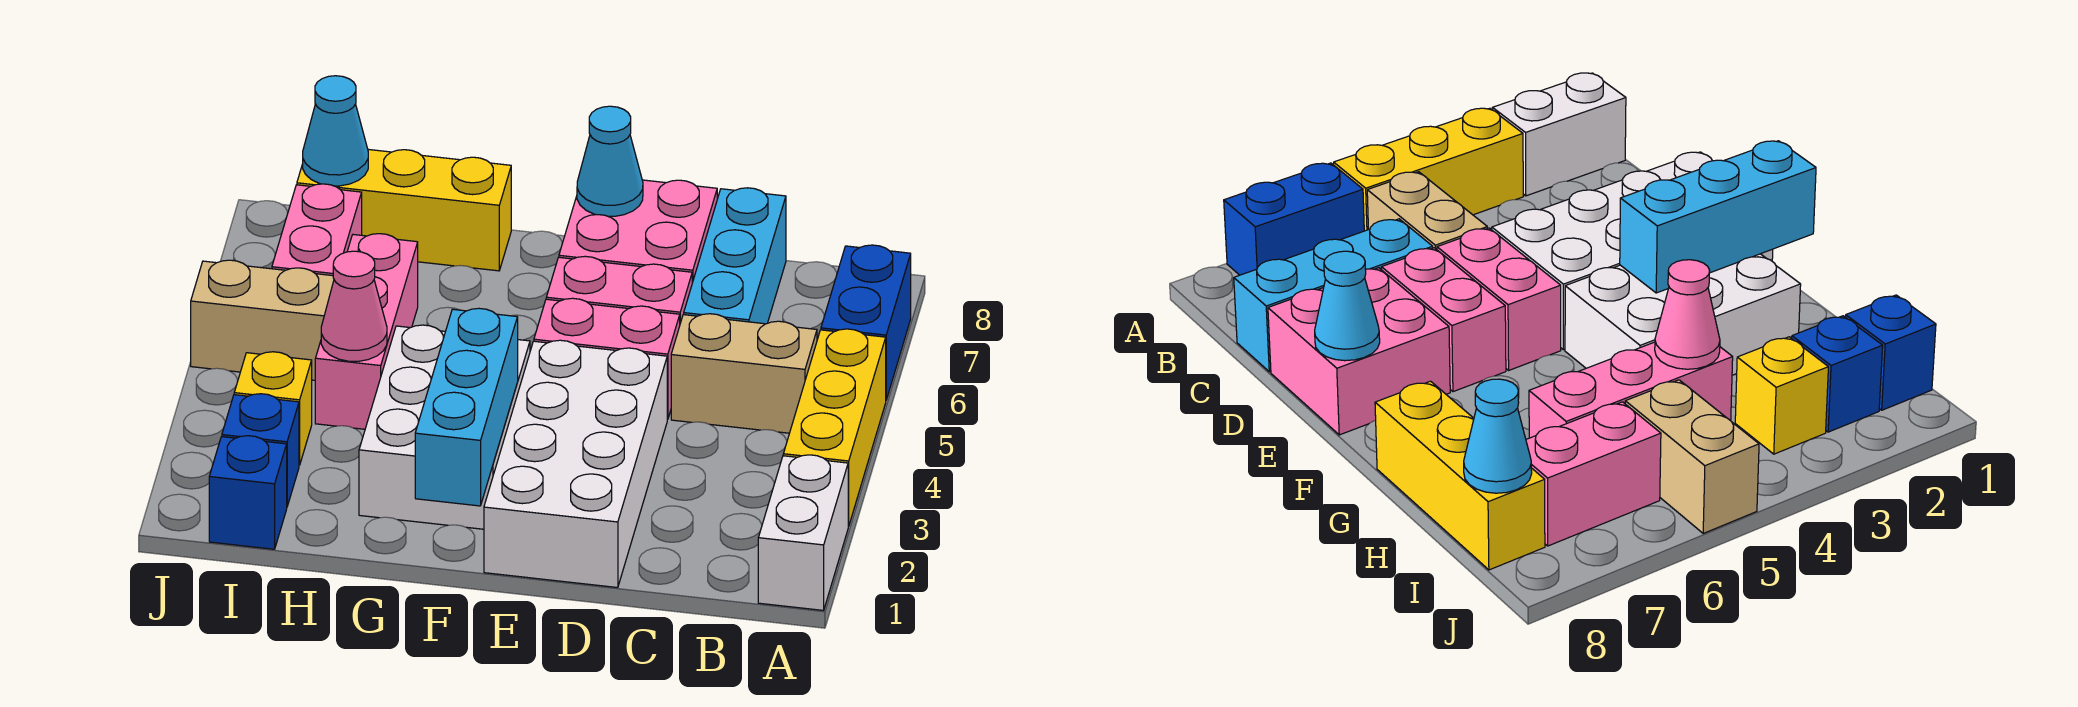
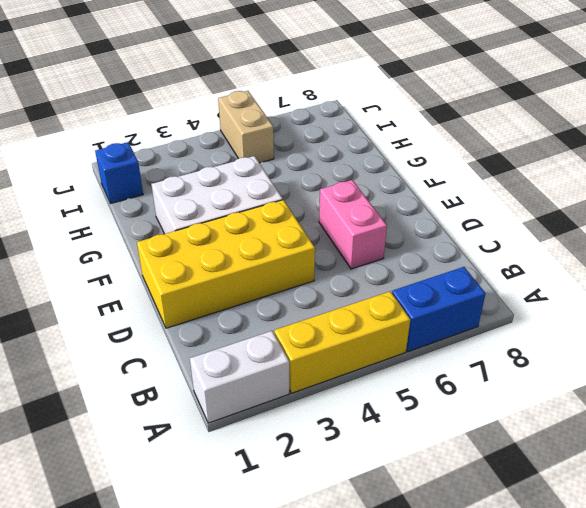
yellow brick D1:E4 level 1 -> white brick D1:E4 level 1
none -> tan brick B5:C5 level 1
none -> cyan brick C6:C8 level 1
none -> pink brick D5:E5 level 1

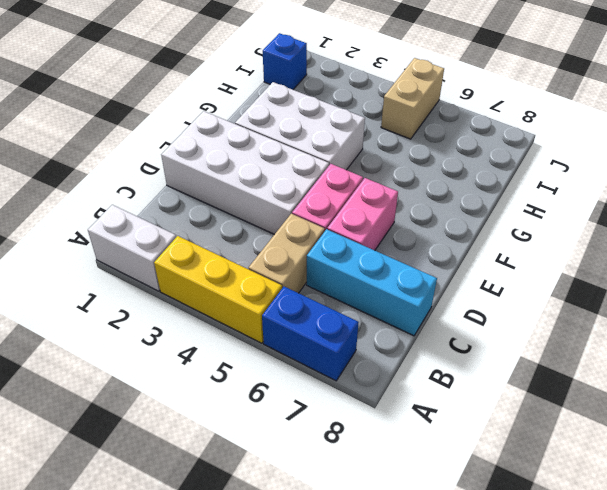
none -> pink brick D7:E8 level 1
none -> yellow brick G8:I8 level 1
none -> pink brick H4:H6 level 1

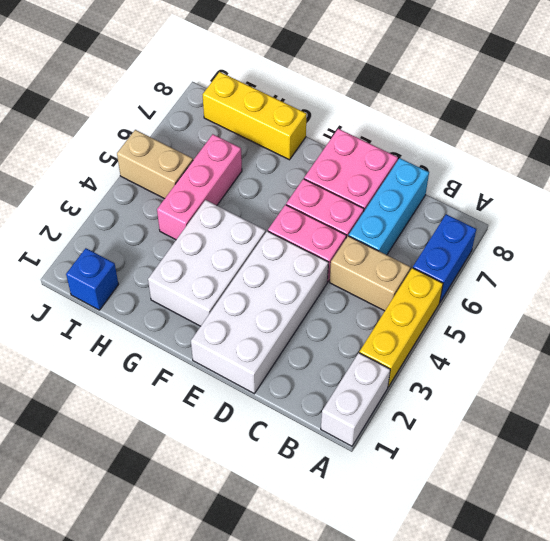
none -> blue brick I2 level 1
none -> yellow brick I3 level 1
none -> pink brick I6:I7 level 1

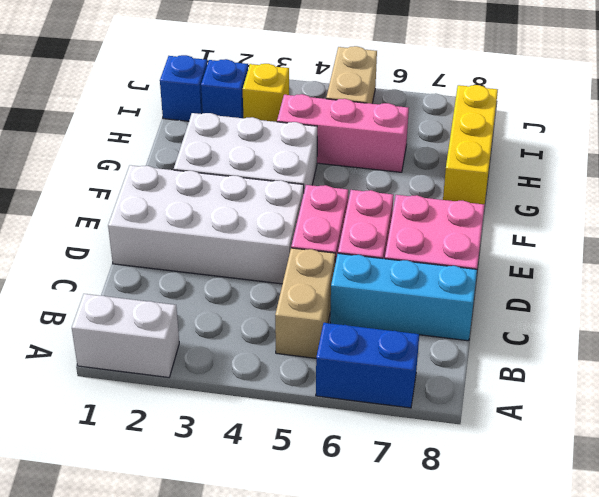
none -> yellow brick A3:A5 level 1
none -> pink brick I6:I7 level 1
none -> cyan cone E8 level 2

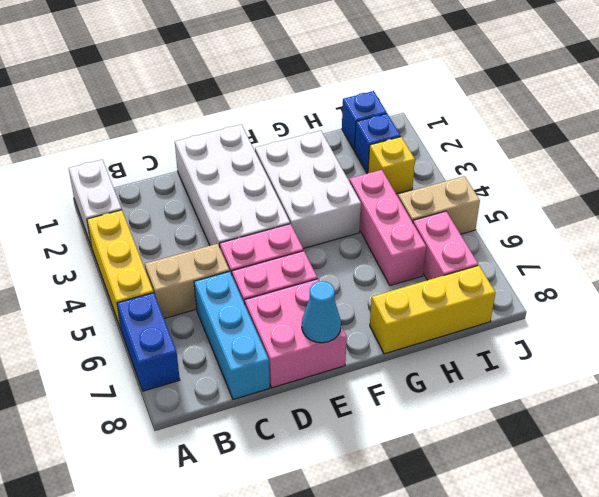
none -> cyan brick F1:F3 level 2
none -> pink cone H4 level 2
none -> cyan cone I8 level 2

